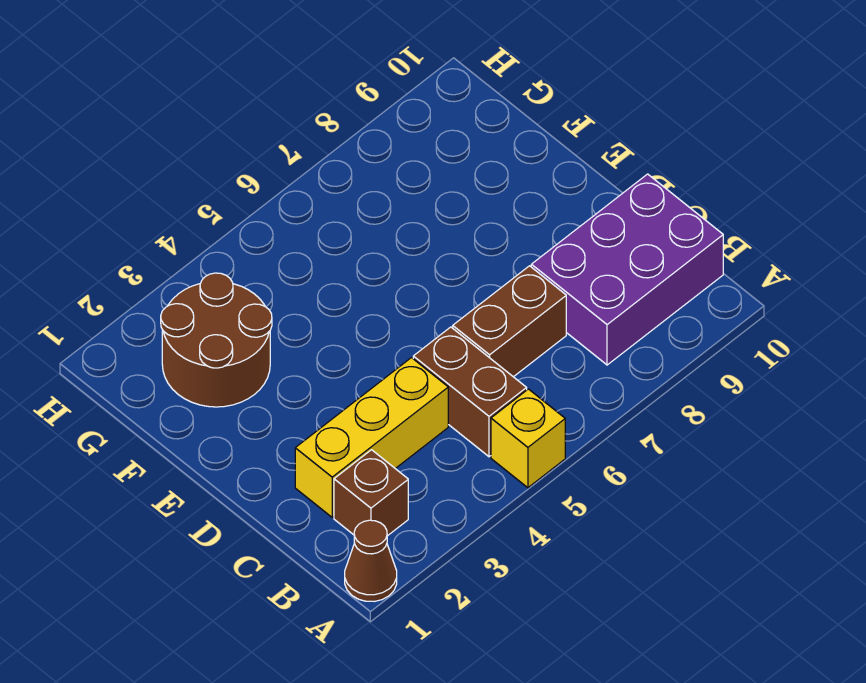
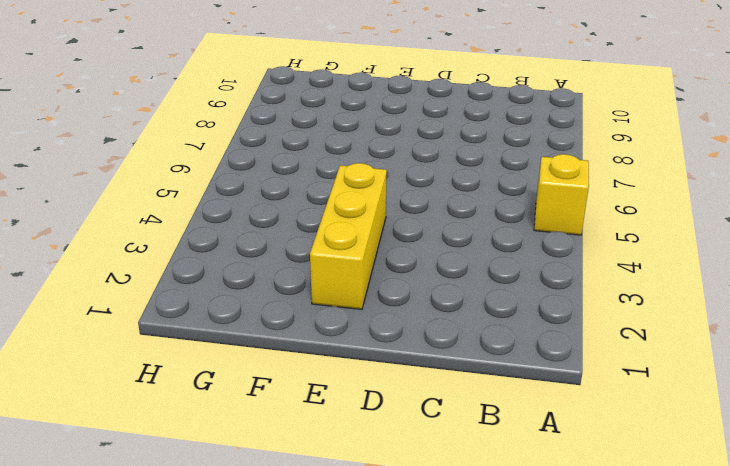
yellow brick E2:E4 level 1 -> yellow brick C2:C4 level 1
none -> brown cone A1 level 1
none -> brown brick B2 level 1

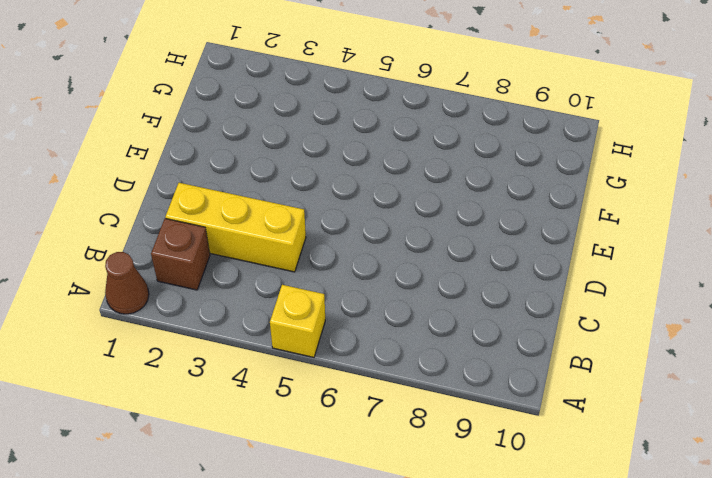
none -> brown brick B5:C5 level 1
none -> purple brick B8:C10 level 1

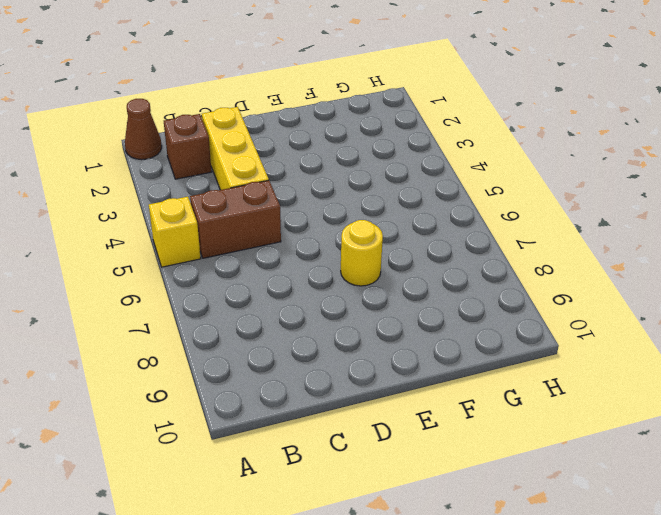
yellow round brick E7 level 1 -> none
none -> purple brick B8:C10 level 1
none -> brown brick C6:C7 level 1

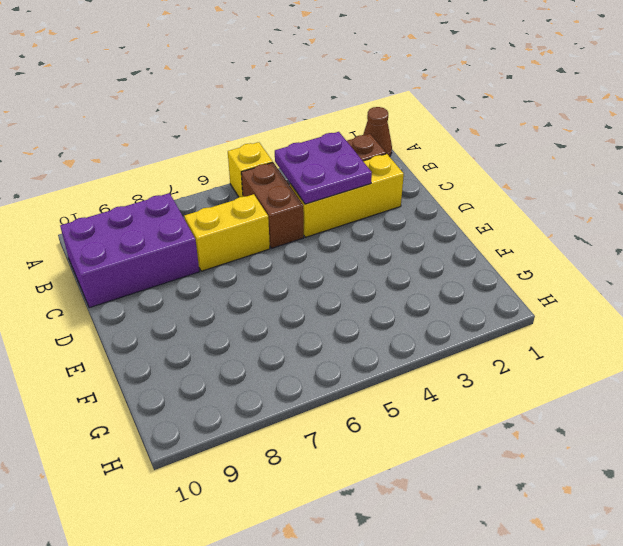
purple plate B3:C4 level 2 -> none
yellow brick C6:C7 level 1 -> brown brick C6:C7 level 1
none -> brown round brick F2:G3 level 1

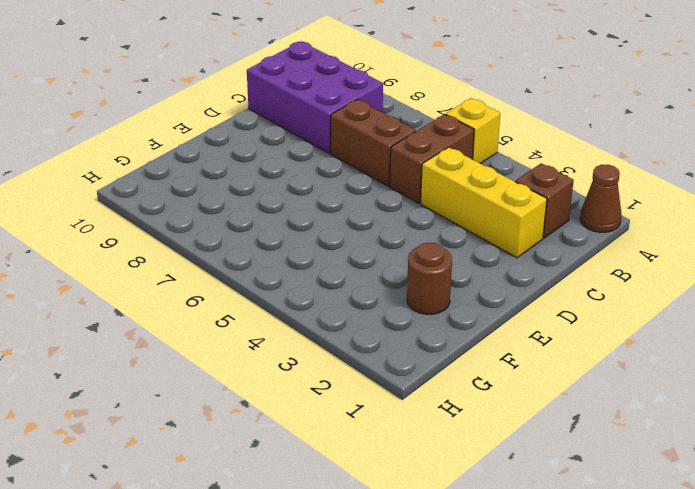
brown round brick F2 level 1 -> brown round brick F2:G3 level 1

